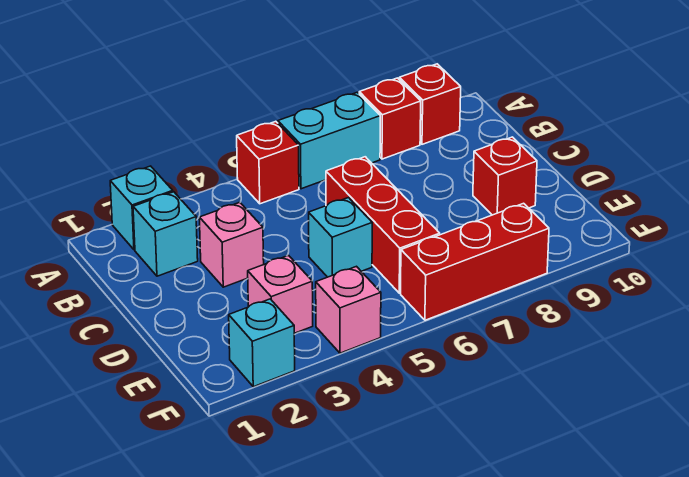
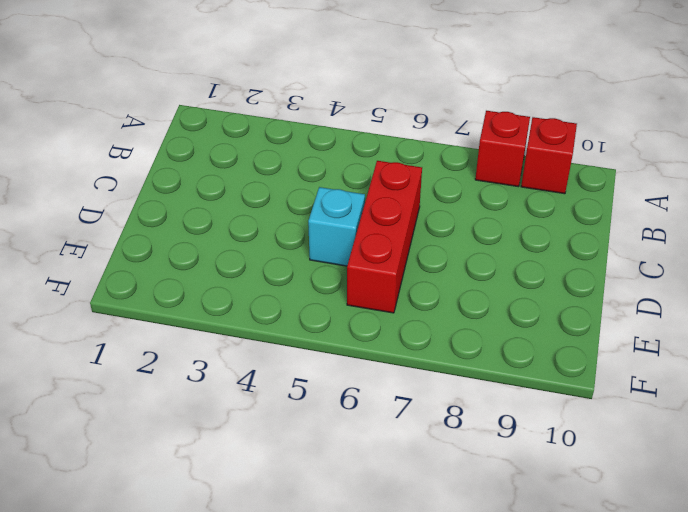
none -> cyan brick A2 level 1
none -> red brick A5 level 1
none -> cyan brick A6:A7 level 1

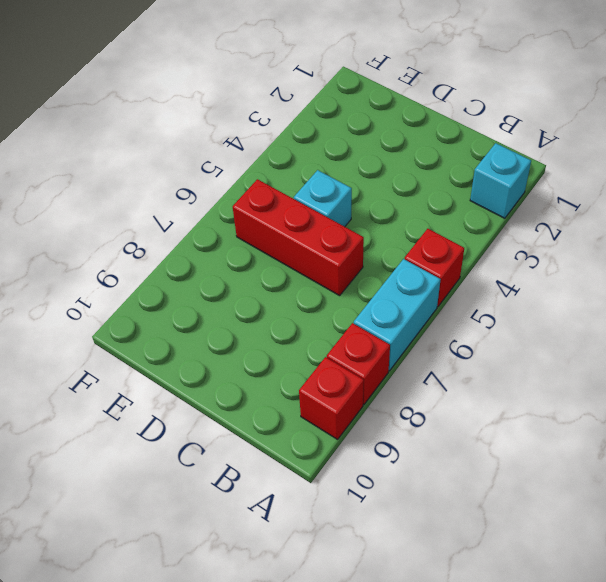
none -> cyan brick B2 level 1
none -> pink brick C3 level 1
none -> red brick D9 level 1

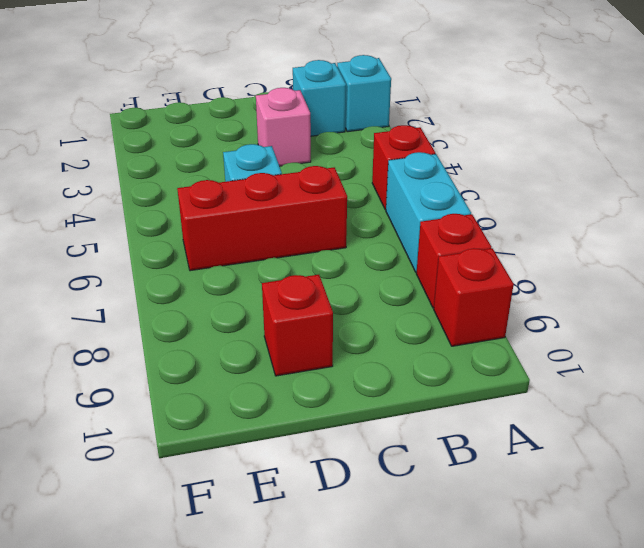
none -> pink brick E3 level 1
none -> cyan brick F2 level 1
none -> pink brick F4 level 1

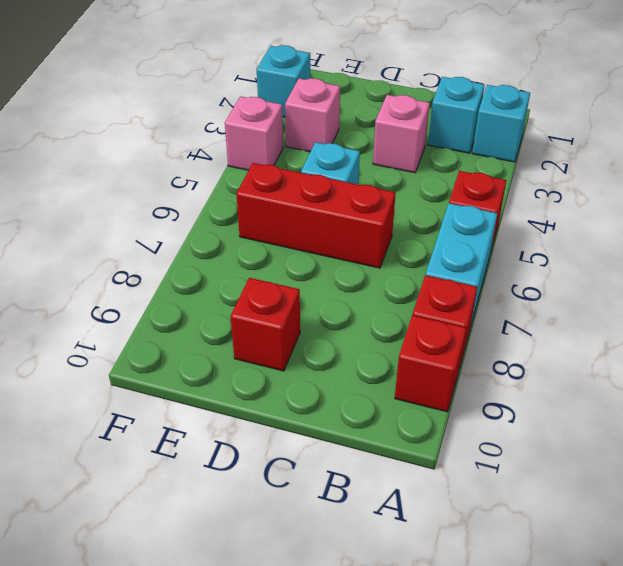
none -> red brick F6:F8 level 1

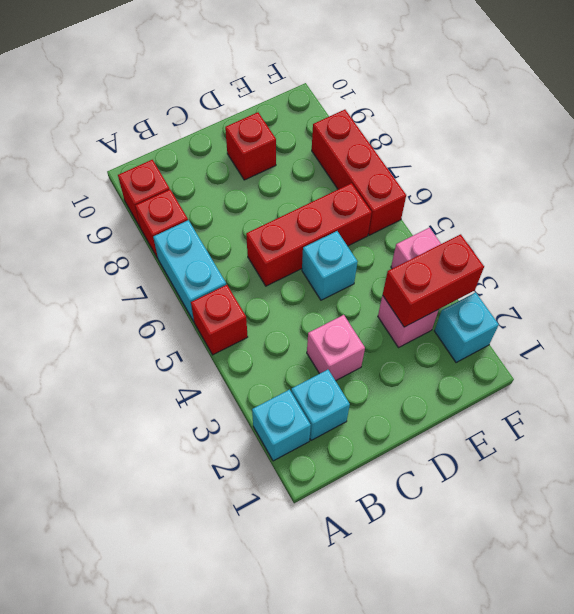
red brick E3:F3 level 2 -> none

